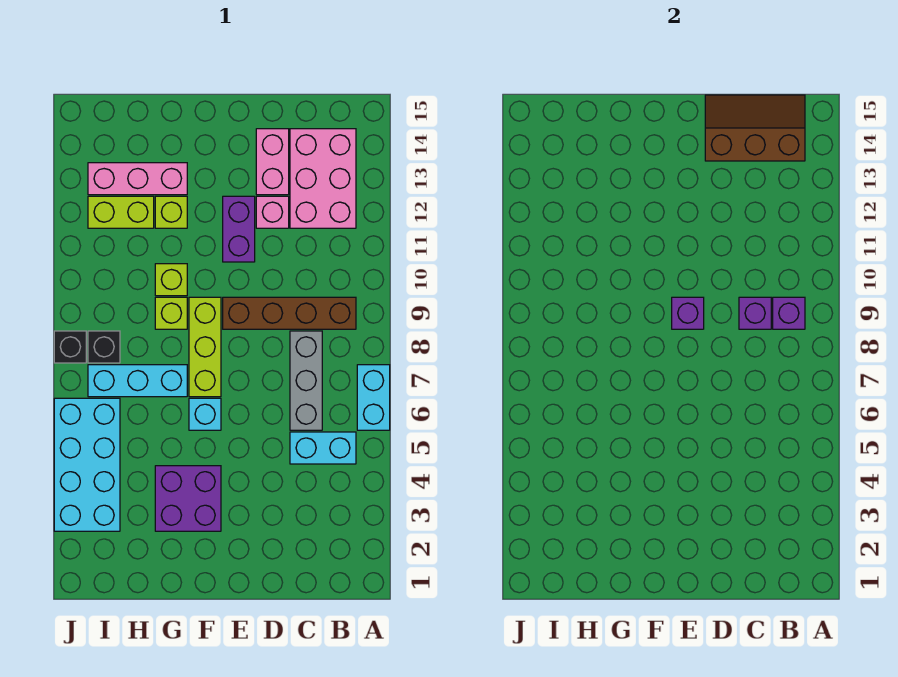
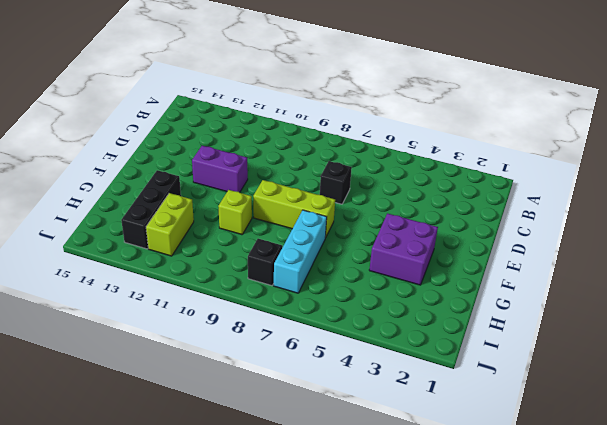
black brick D7 level 1 -> black brick J8 level 1
black brick G13:I13 level 1 -> pink brick G13:I13 level 1
none -> cyan brick A6:A7 level 1
none -> cyan brick B5:C5 level 1
none -> brown brick B9:E9 level 1

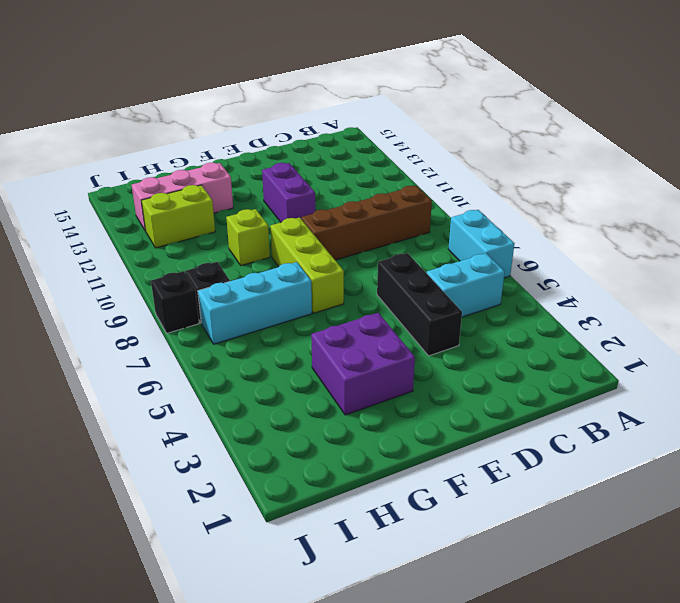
black brick D4:D6 level 1 -> none
none -> pink brick B12:C14 level 1
none -> grey brick C6:C8 level 1
none -> pink brick D12 level 1

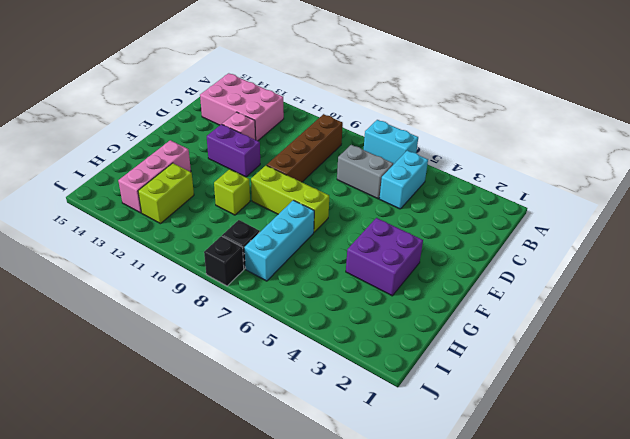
grey brick C6:C7 level 1 -> grey brick C6:C8 level 1
none -> pink brick D13:D14 level 1
none -> cyan brick F6 level 1
none -> lime brick G9 level 1

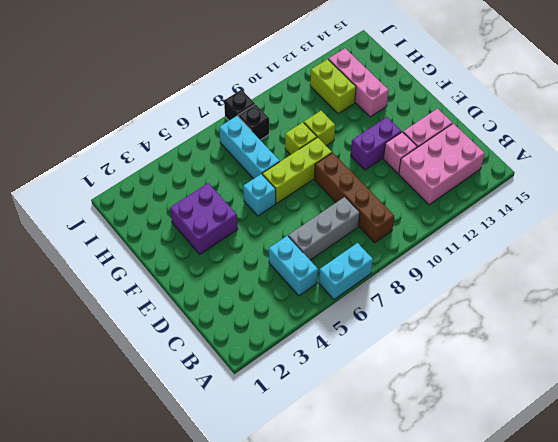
none -> lime brick G12 level 1
none -> cyan brick I3:J6 level 1
none -> purple brick B9 level 2

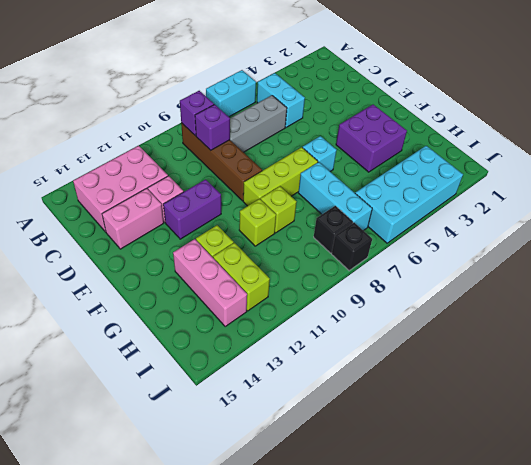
none -> brown slope B14:D15 level 2 top 14
none -> purple brick E9 level 2

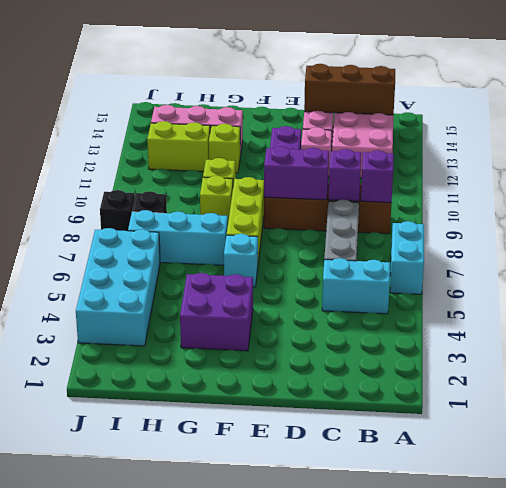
purple brick D9:E9 level 2 -> purple brick E9 level 2

